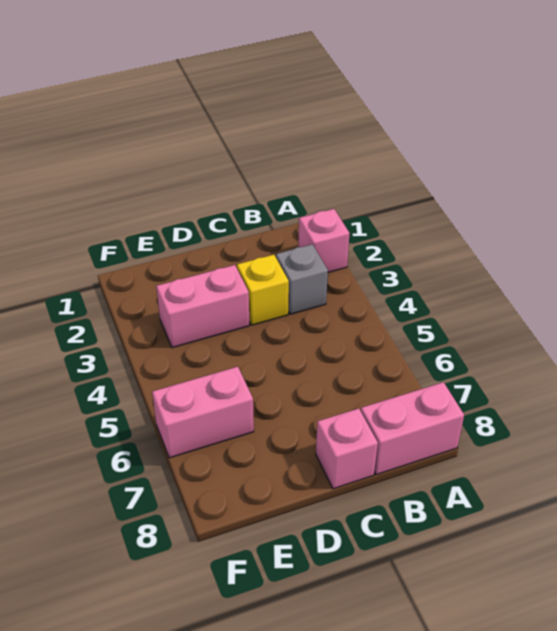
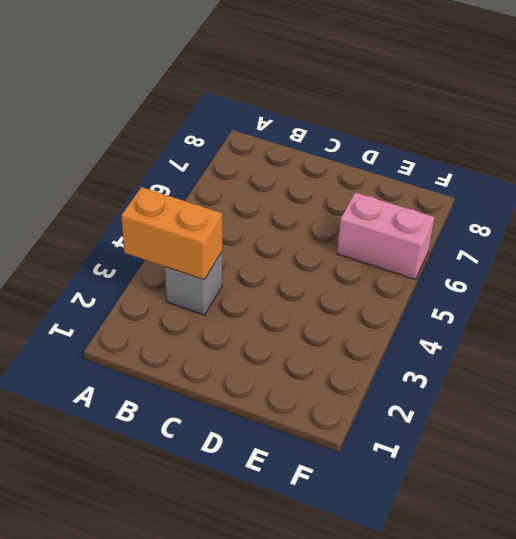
orange brick A3:B3 level 2 -> none
none -> pink brick A2 level 1
none -> pink brick A8:B8 level 1

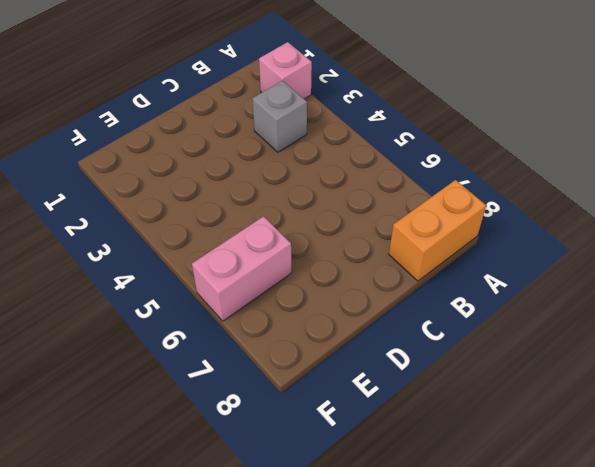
orange brick A8:B8 level 1 -> pink brick A8:B8 level 1
none -> yellow brick C3 level 1
none -> pink brick C8 level 1

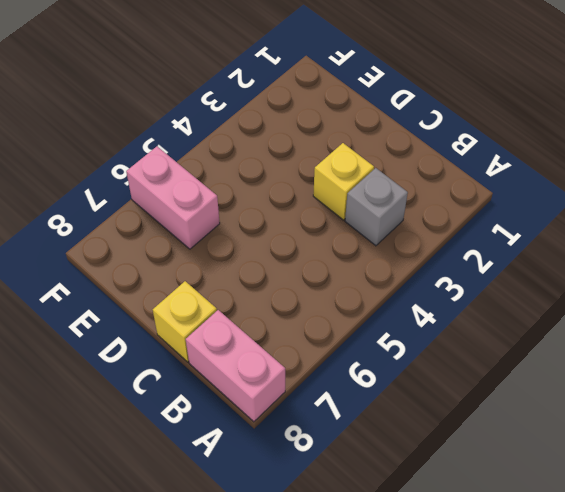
yellow brick C8 level 1 -> pink brick C8 level 1
none -> pink brick A2 level 1
none -> pink brick D3:E3 level 1

